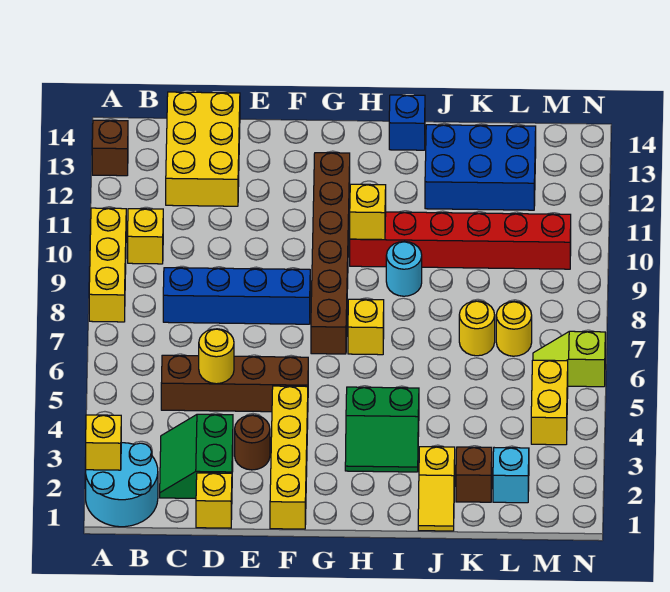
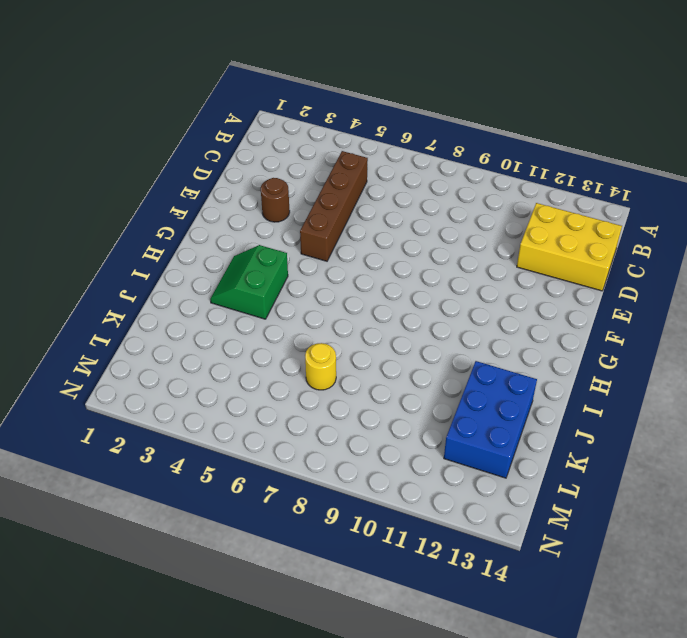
none -> cyan round brick A1:B2 level 1
none -> yellow brick A8:A10 level 1
none -> brown brick A13 level 1

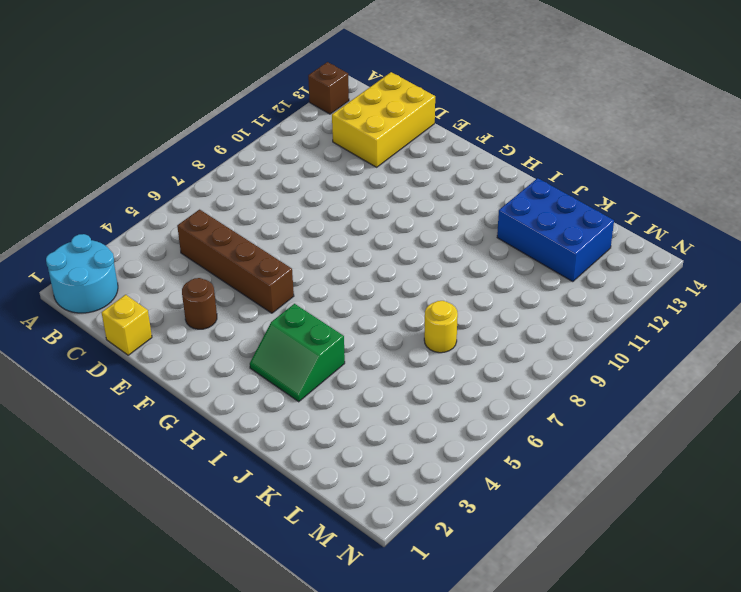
none -> yellow brick A8:A10 level 1
none -> yellow brick B10 level 1
none -> green slope C2:D3 level 1 top D

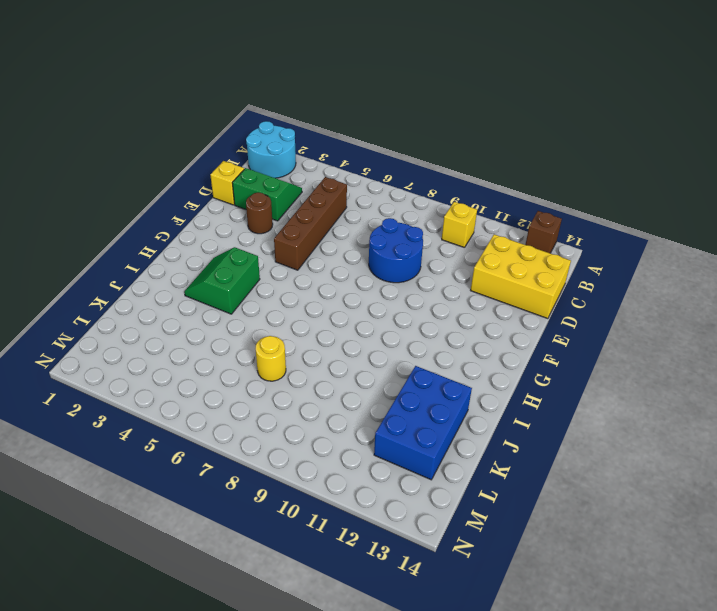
blue round brick D8:E9 level 1 -> blue brick C8:F8 level 1
none -> yellow brick A8:A10 level 1
none -> yellow brick F1:F4 level 1
none -> brown brick G7:G12 level 1

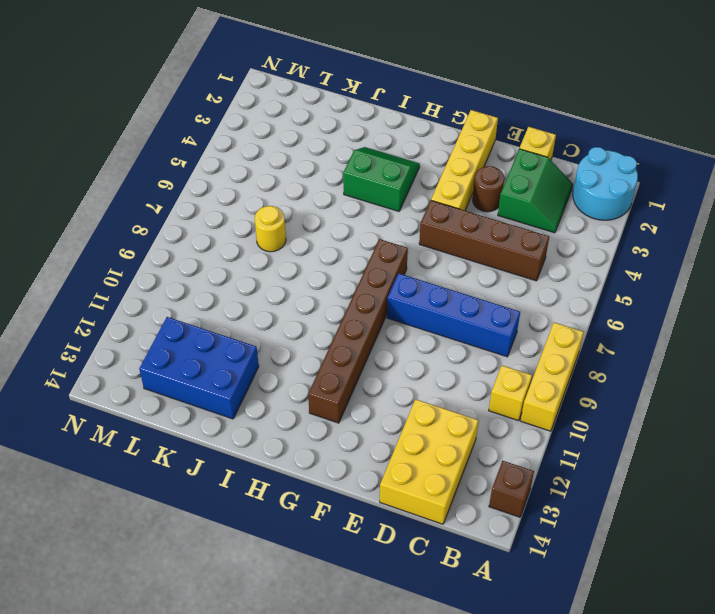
none -> yellow brick H7 level 1
none -> red brick H10:M10 level 1
none -> cyan round brick I9 level 1

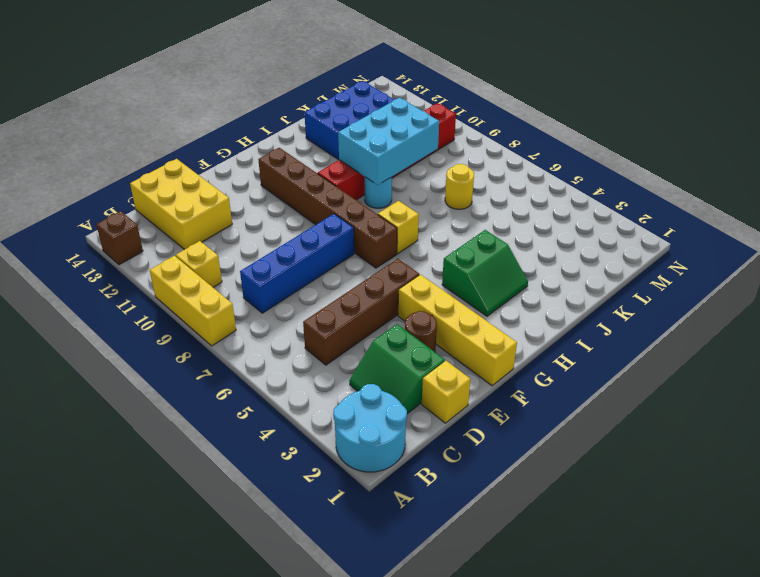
cyan brick I9:K10 level 2 -> none
none -> blue brick I14 level 1
none -> yellow slope J1:J2 level 1 top 2
none -> brown brick K2 level 1

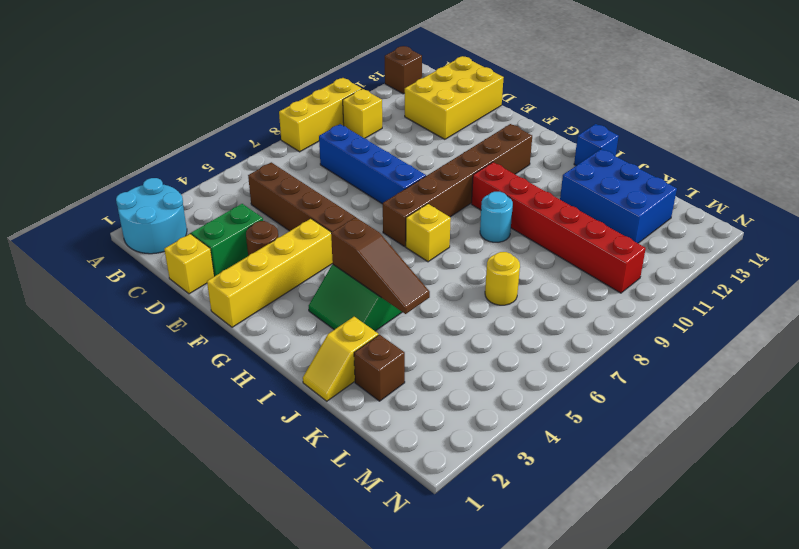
brown slope H4:J4 level 2 top H -> none
none -> cyan brick L2 level 1
none -> yellow round brick L7 level 1
none -> yellow brick M4:M5 level 1

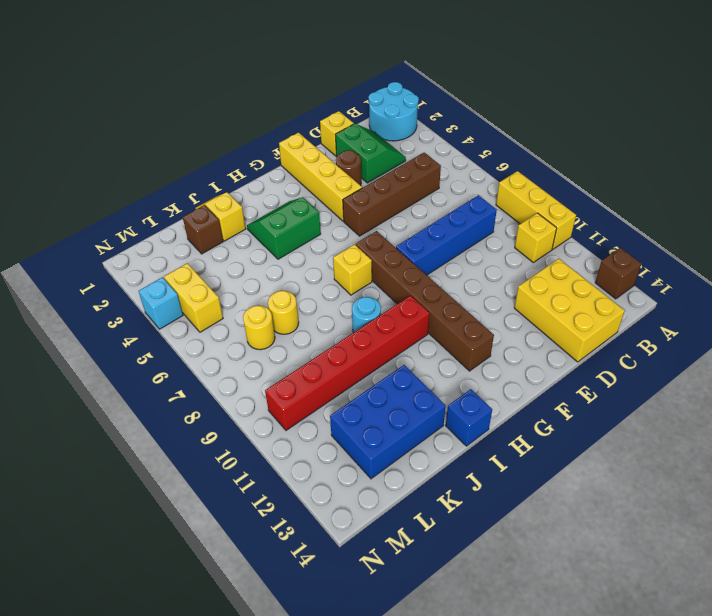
cyan brick N4 level 1 -> cyan brick L2 level 1
none -> lime slope M6:N6 level 1 top N
none -> yellow brick A2 level 2
none -> yellow round brick D5 level 2

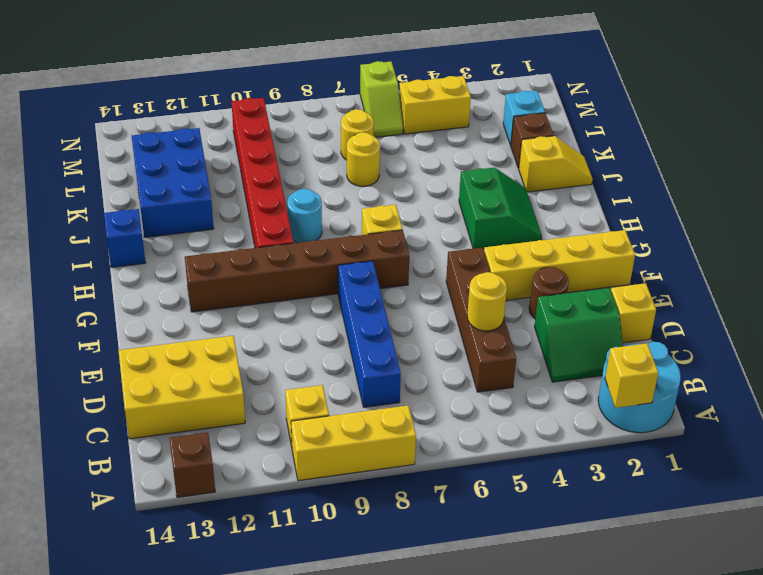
none -> yellow brick H10 level 2

